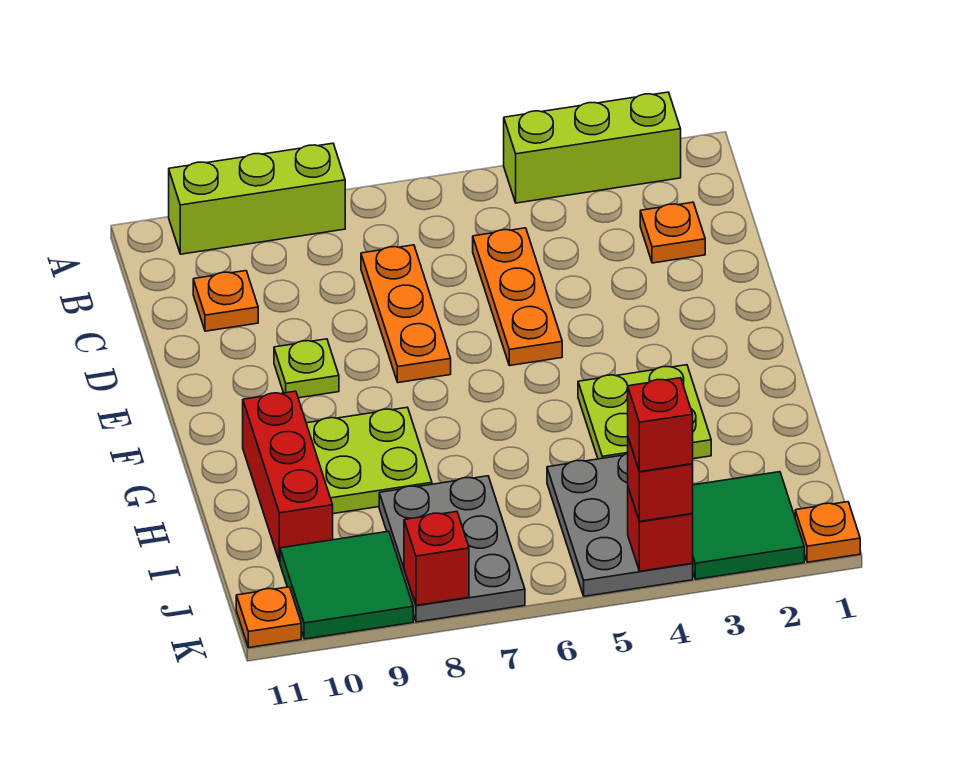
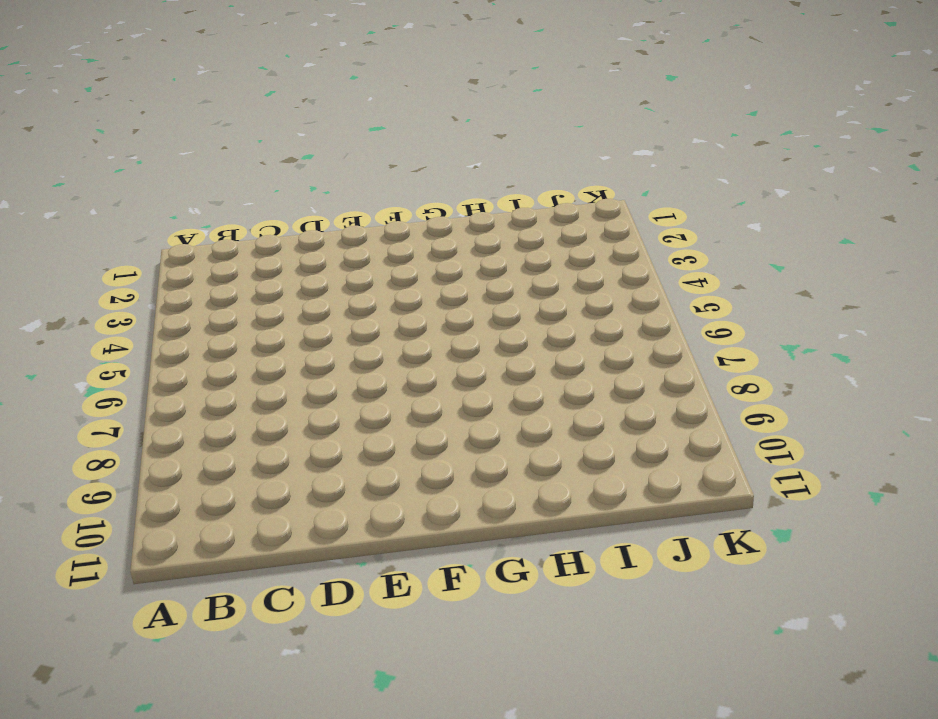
none -> lime brick A2:A4 level 1
none -> lime brick A8:A10 level 1
none -> orange plate C2 level 1

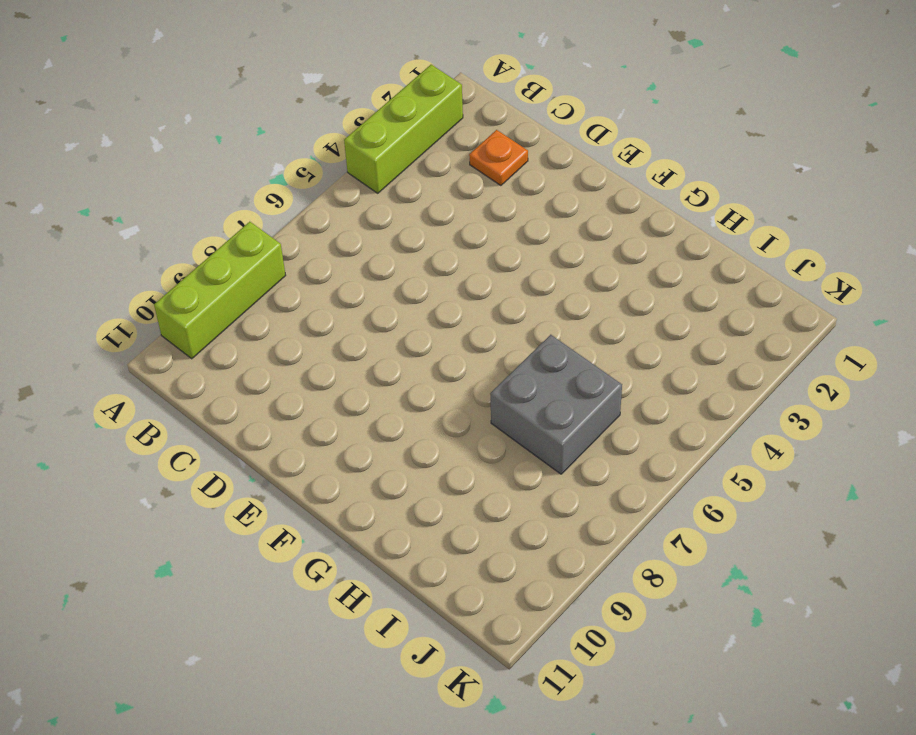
grey brick H6:I7 level 1 -> grey plate I7:K8 level 1
none -> orange plate C5:E5 level 1
none -> orange plate C7:E7 level 1
none -> orange plate C10 level 1

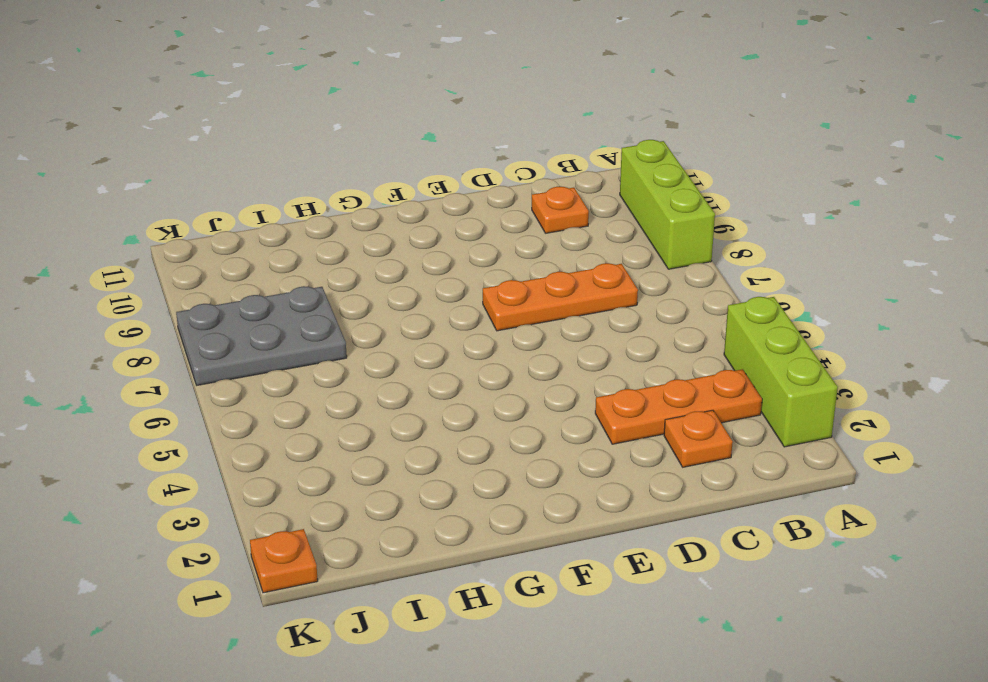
orange plate B3:D3 level 1 -> orange plate C5:E5 level 1
none -> lime plate E9 level 1
none -> lime plate G3:H4 level 1
none -> lime plate G8:H9 level 1

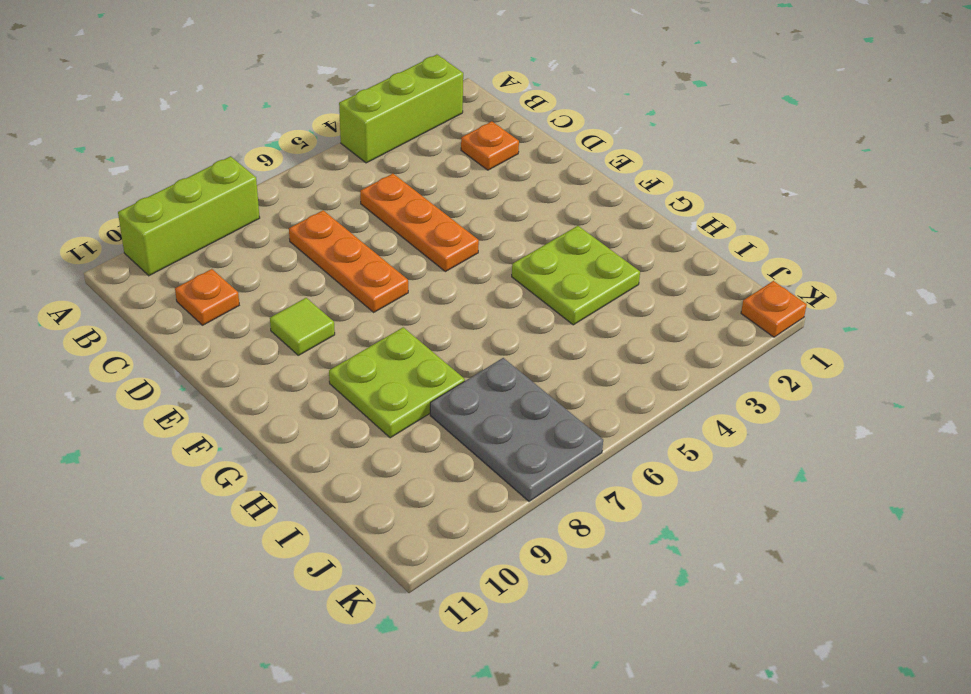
lime tile E9 level 1 -> lime plate E9 level 1
none -> red brick G10:I10 level 1
none -> grey plate I4:K5 level 1
none -> green tile J2:K3 level 1

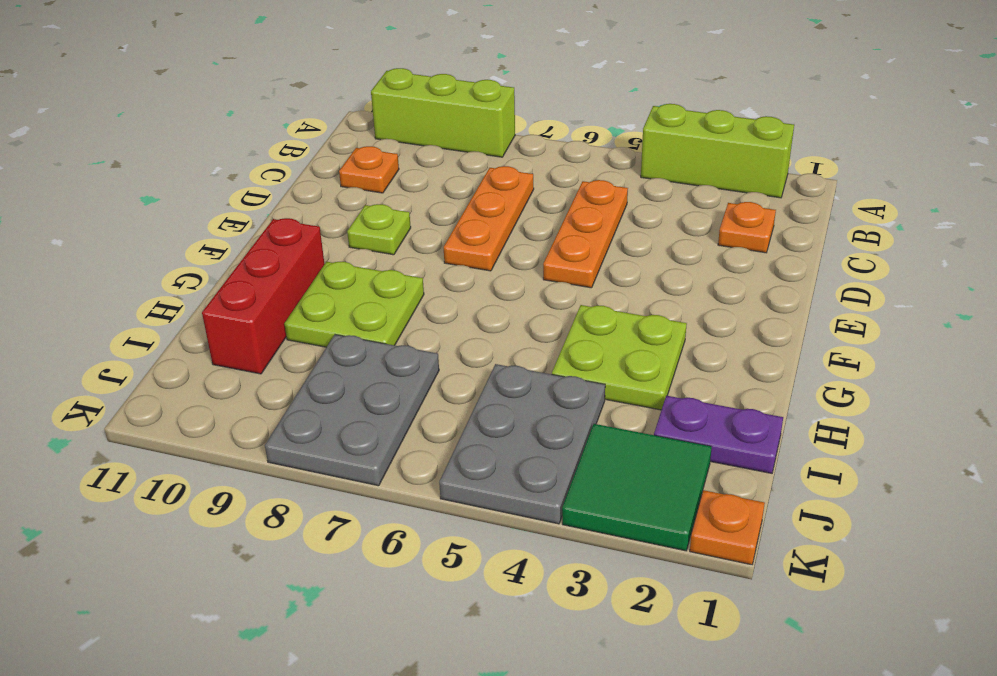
purple plate I1:I2 level 1 -> none
none -> green tile J9:K10 level 1
none -> orange plate K11 level 1
none -> red brick K4 level 2

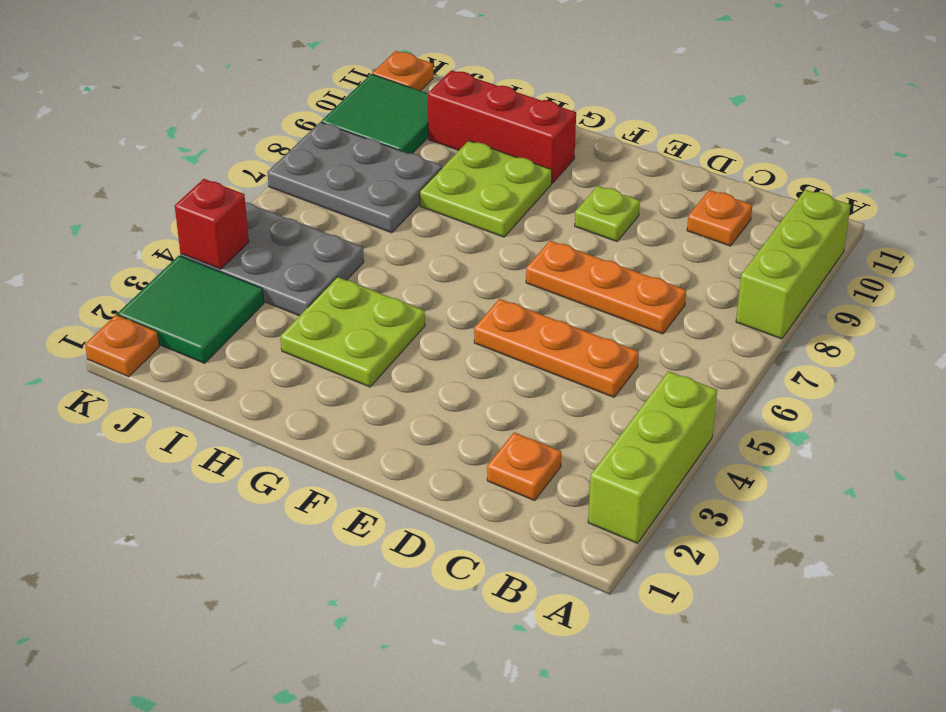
none -> red brick K8 level 2
none -> red brick K4 level 3
none -> red brick K4 level 4

